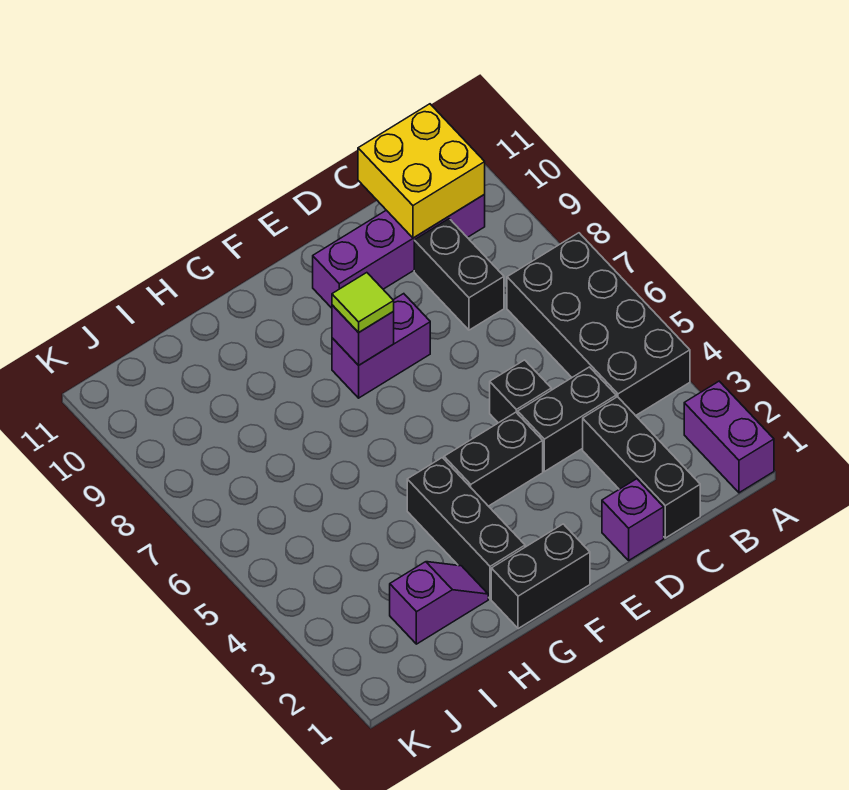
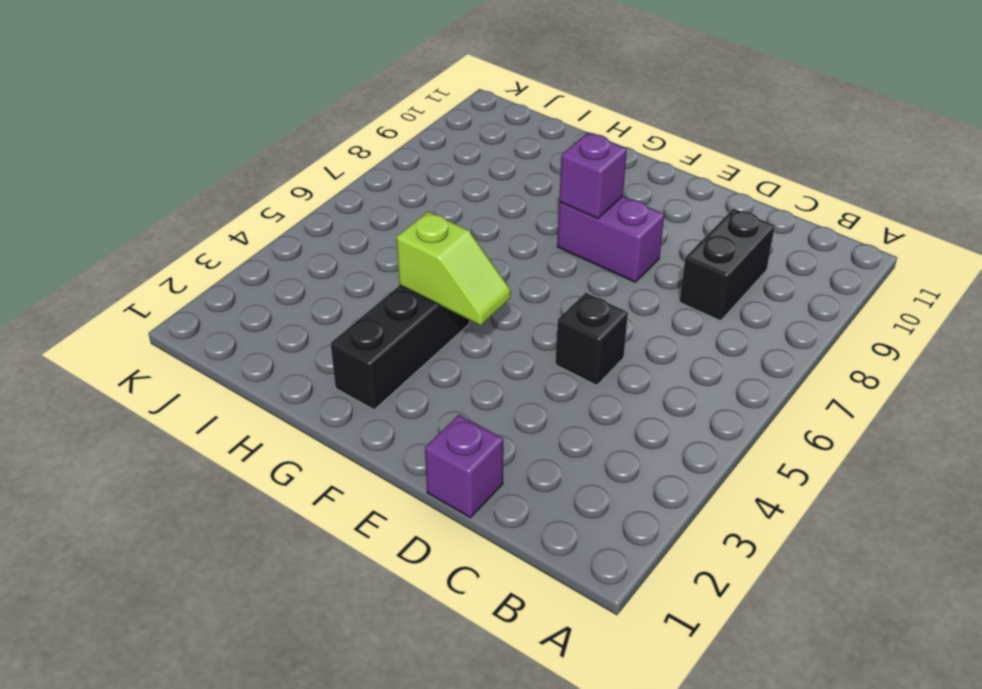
lime slope F4:G4 level 2 top G -> none
none -> purple brick A1:A2 level 1
none -> black brick A4:B7 level 1
none -> purple brick B10:E10 level 1

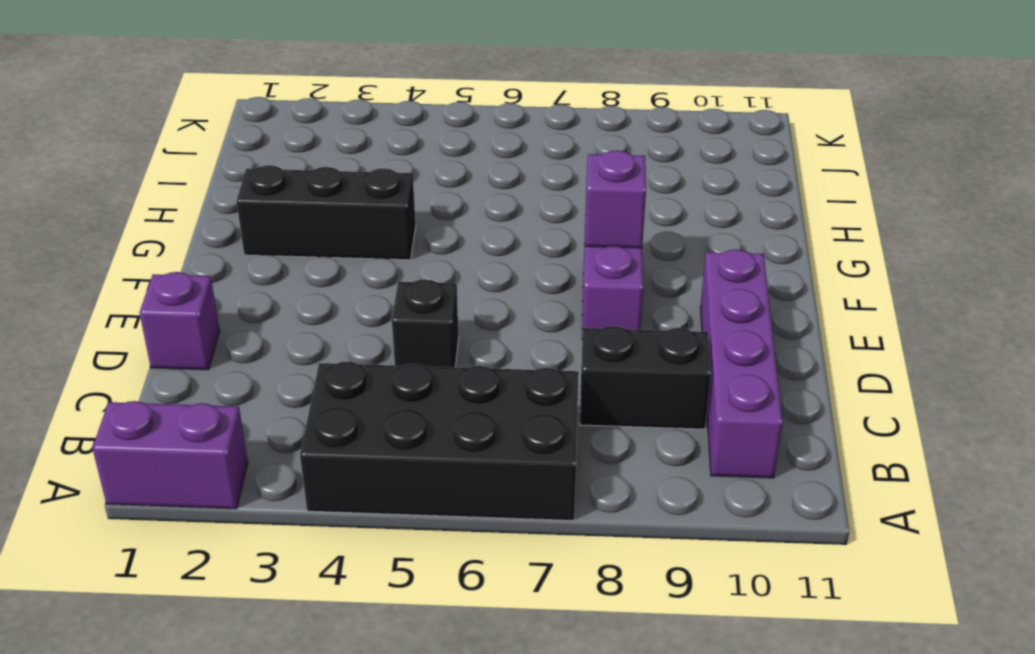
none -> black brick C1:C3 level 1
none -> black brick C4:D4 level 1
none -> black brick E4:F4 level 1

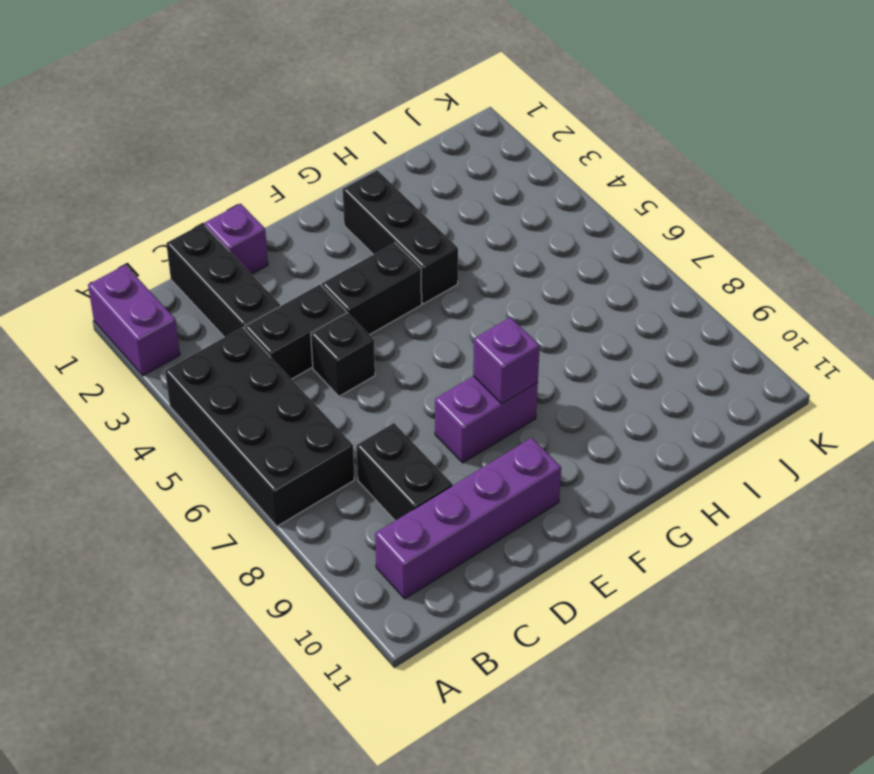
none -> black brick F1:G1 level 1
none -> purple slope H2:I2 level 1 top I
none -> yellow brick B10:C11 level 2

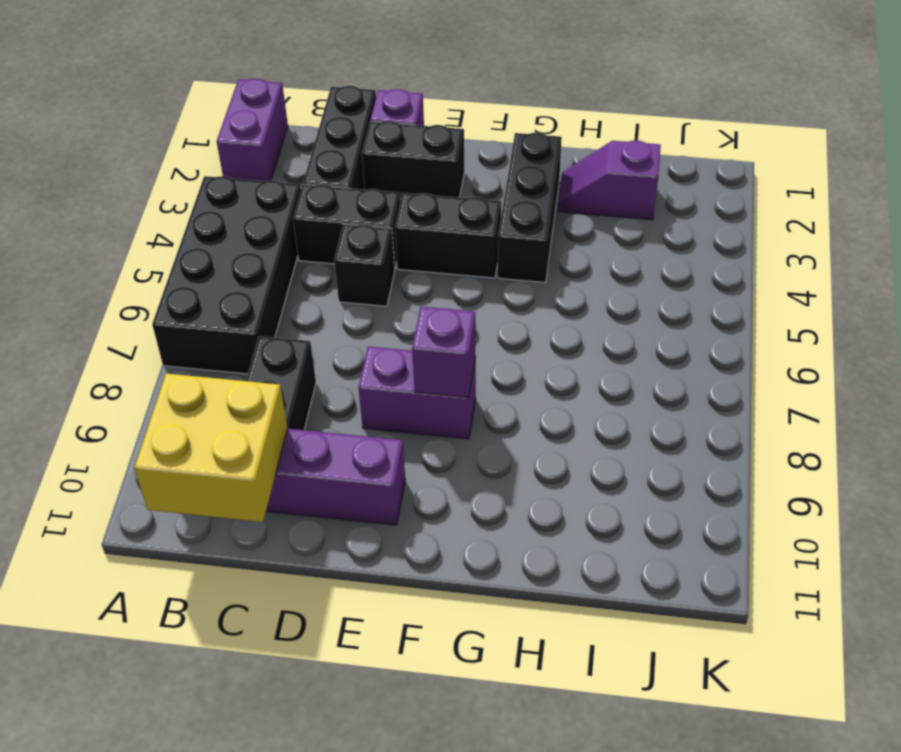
black brick D2:E2 level 1 -> black brick F1:G1 level 1
none -> lime tile F8 level 3

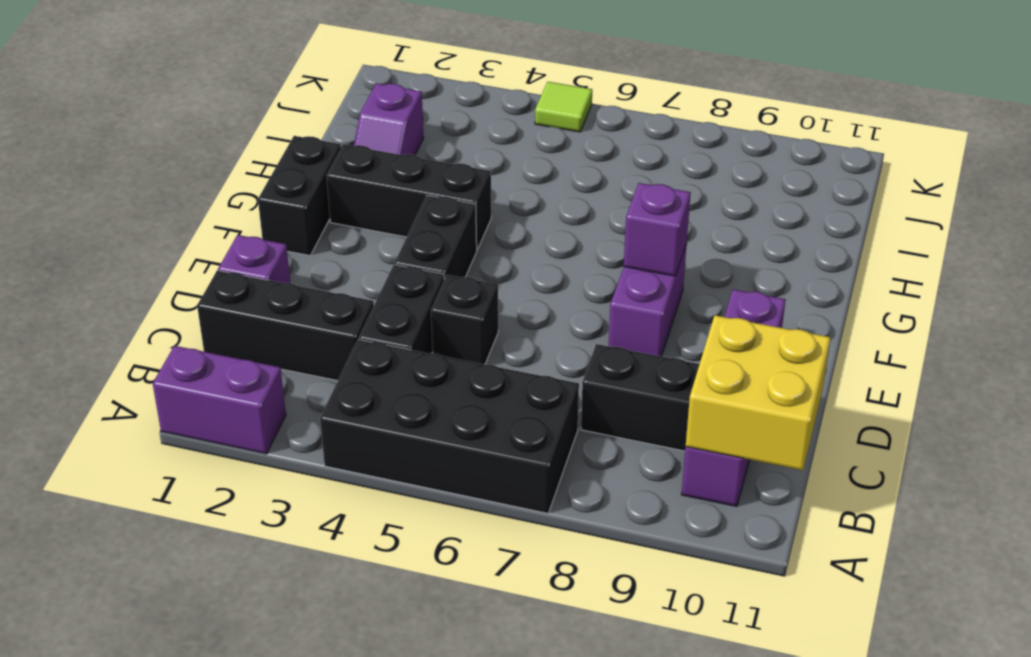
lime tile K5 level 1 -> lime tile F8 level 3

